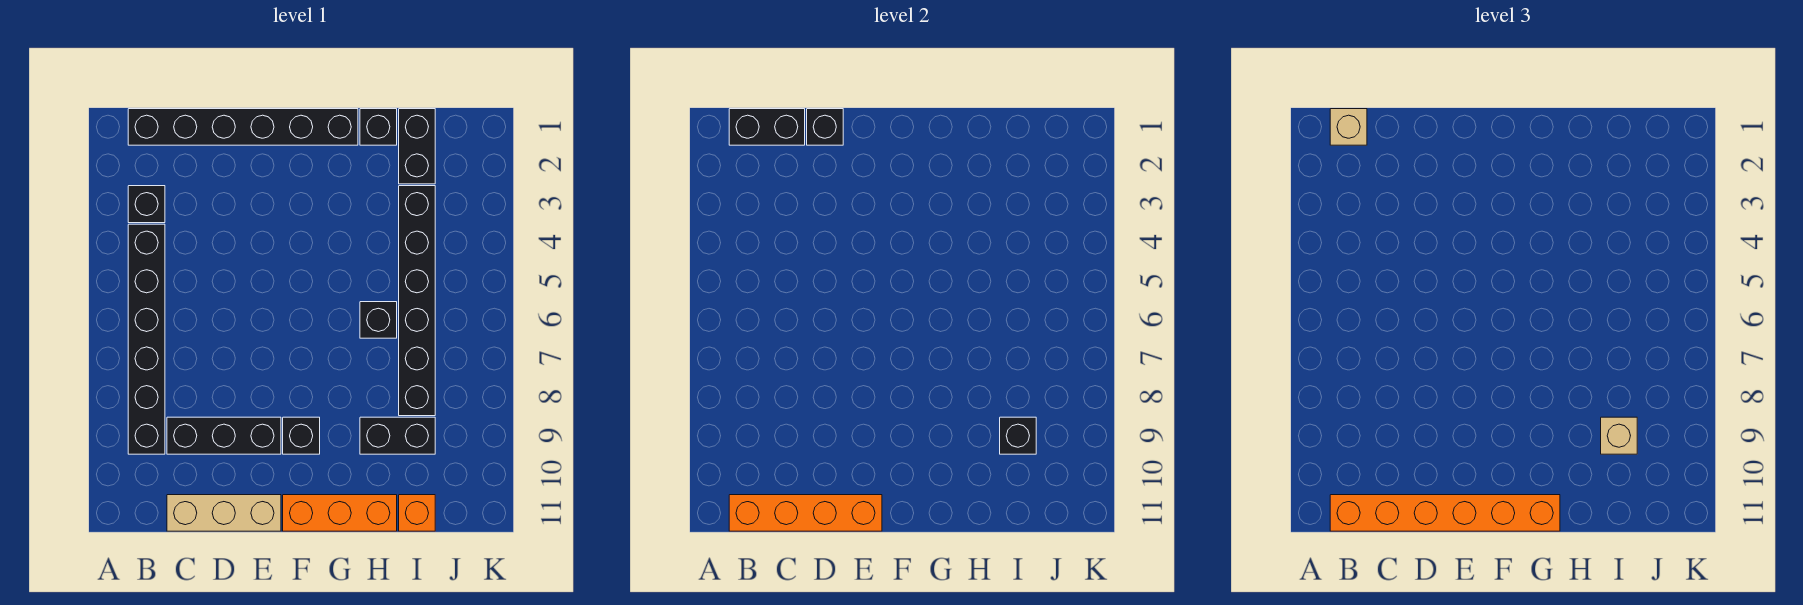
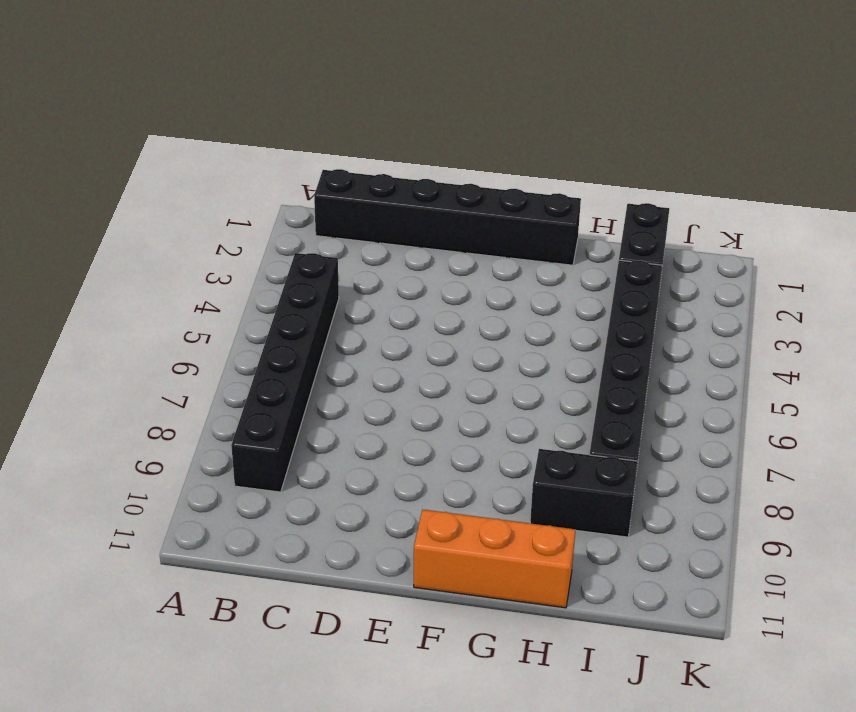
none -> black brick B3 level 1
none -> black brick C9:E9 level 1
none -> tan brick C11:E11 level 1

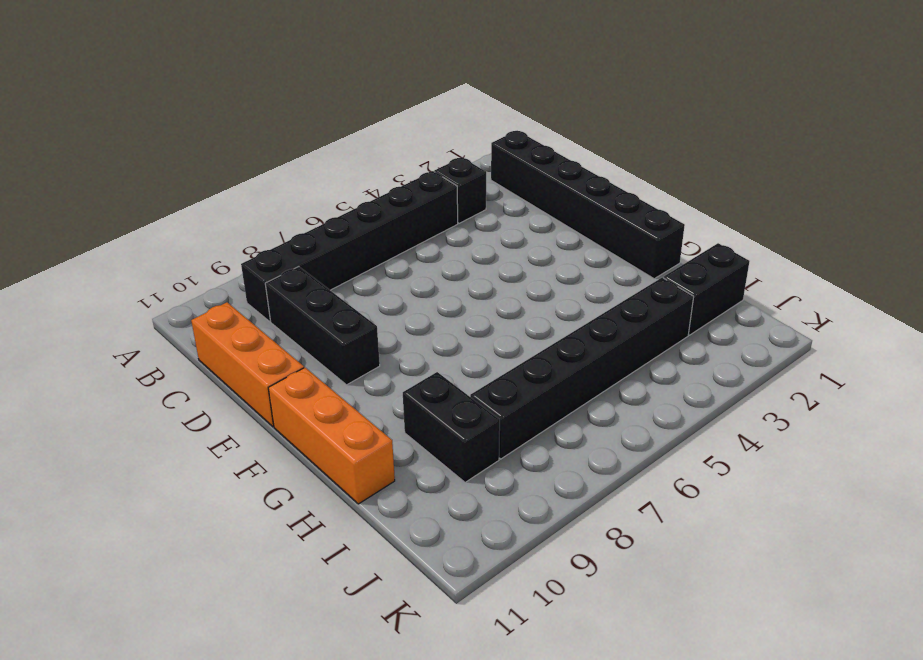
orange brick C11:E11 level 1 -> tan brick C11:E11 level 1
none -> black brick F9 level 1
none -> black brick H1 level 1
none -> black brick H6 level 1

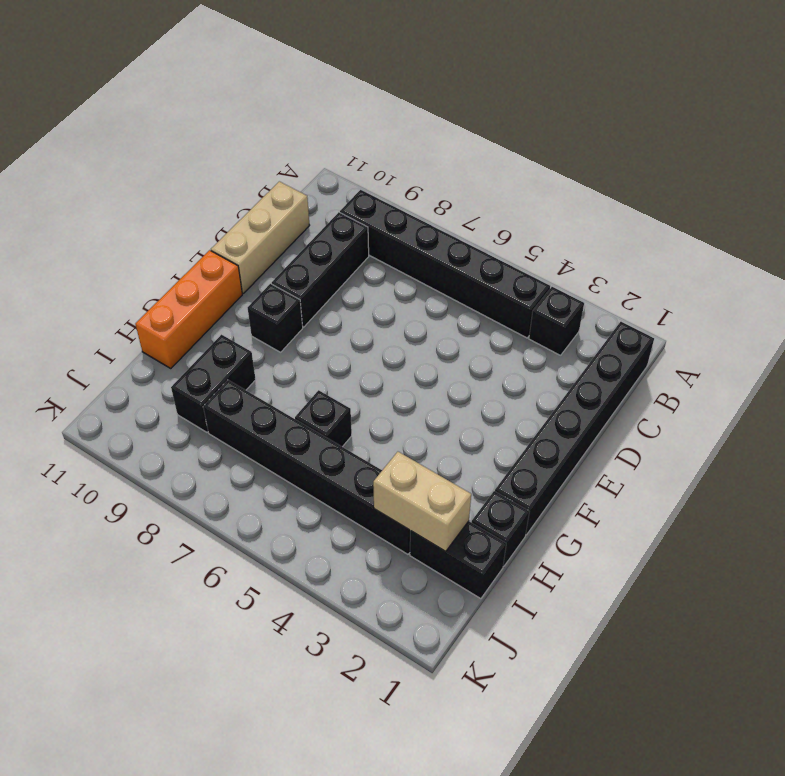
tan brick I2:I3 level 2 -> none
none -> orange brick I11 level 1
none -> black brick B1:C1 level 2
none -> orange brick B11:E11 level 2

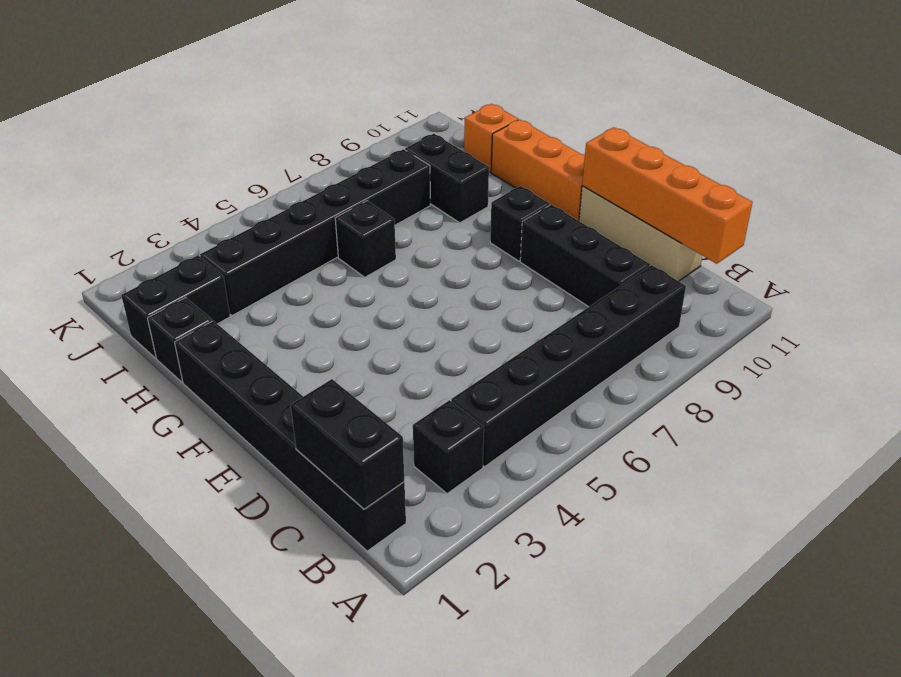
none -> black brick D1 level 2
none -> black brick I9 level 2
none -> tan brick B1 level 3

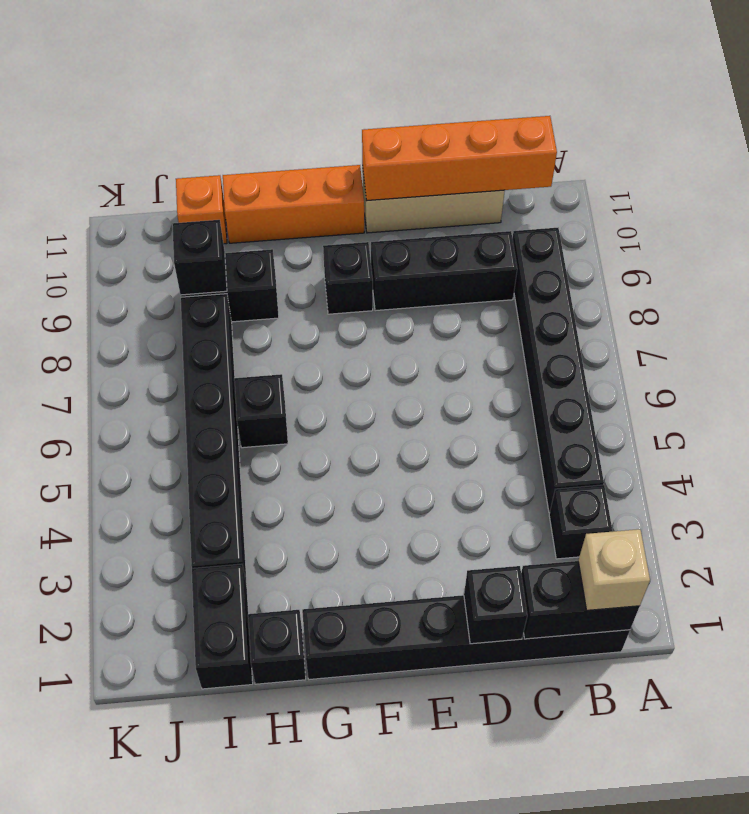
none -> orange brick B11:G11 level 3
none -> tan brick I9 level 3

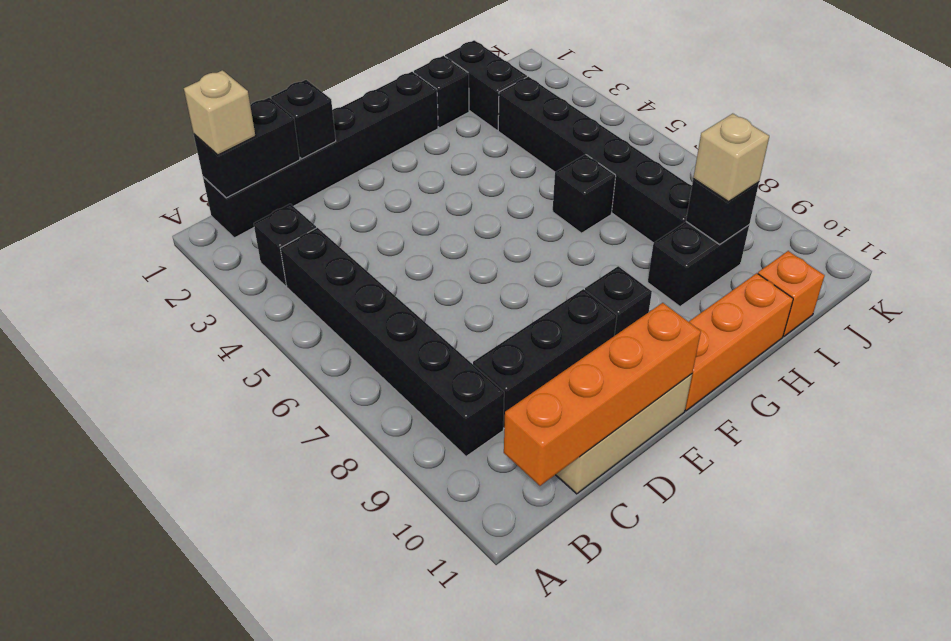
none -> orange brick B11:G11 level 3

